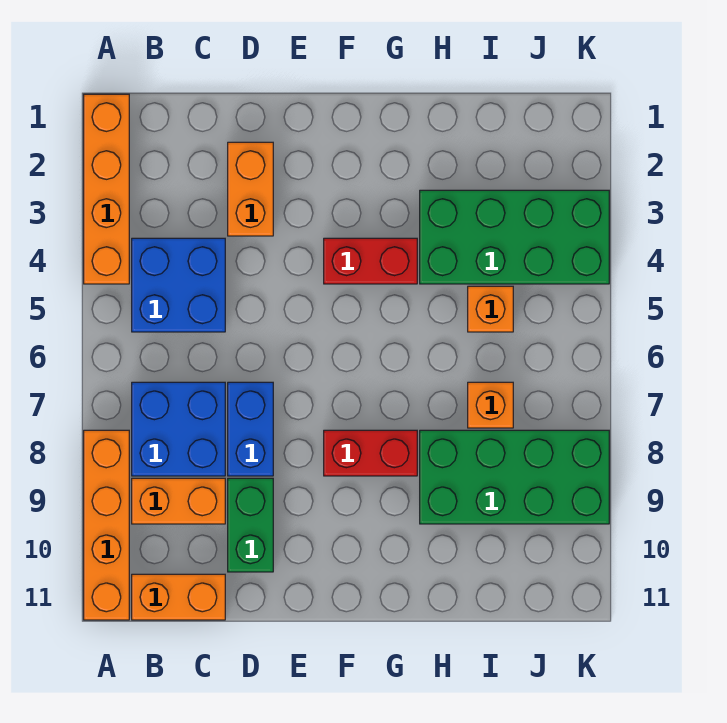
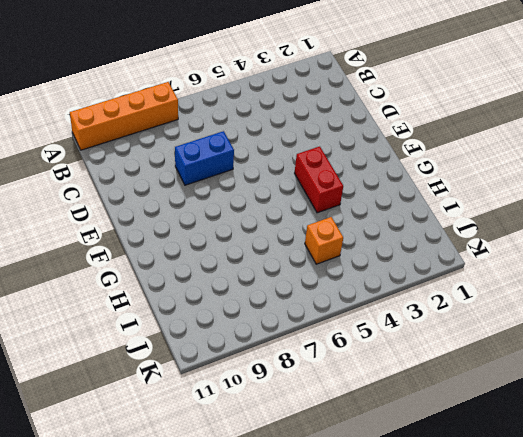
none -> orange brick A1:A4 level 1
none -> blue brick B4:C5 level 1
none -> blue brick B7:C8 level 1

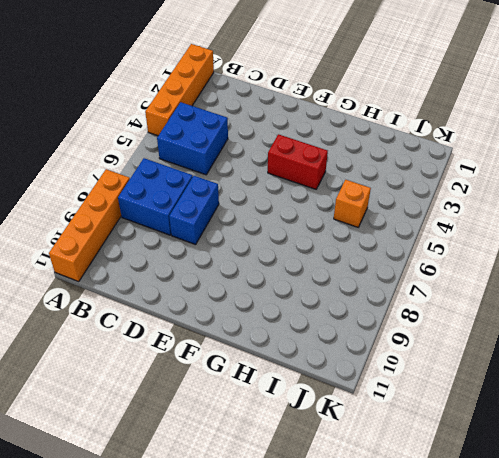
none -> orange brick B9:C9 level 1
none -> orange brick B11:C11 level 1
none -> orange brick D2:D3 level 1

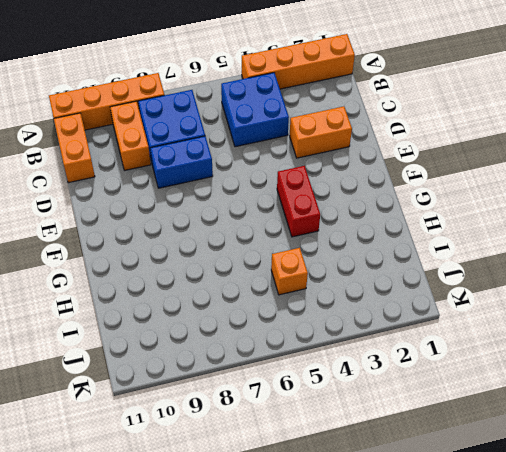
none -> green brick D9:D10 level 1
none -> red brick F8:G8 level 1
none -> green brick H3:K4 level 1

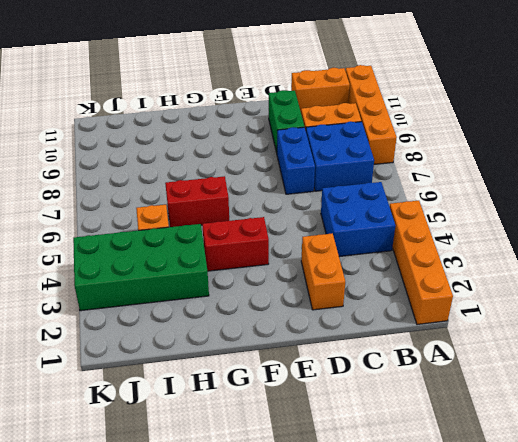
red brick G6:H6 level 1 -> red brick F8:G8 level 1
none -> green brick H8:K9 level 1
none -> orange brick I7 level 1

